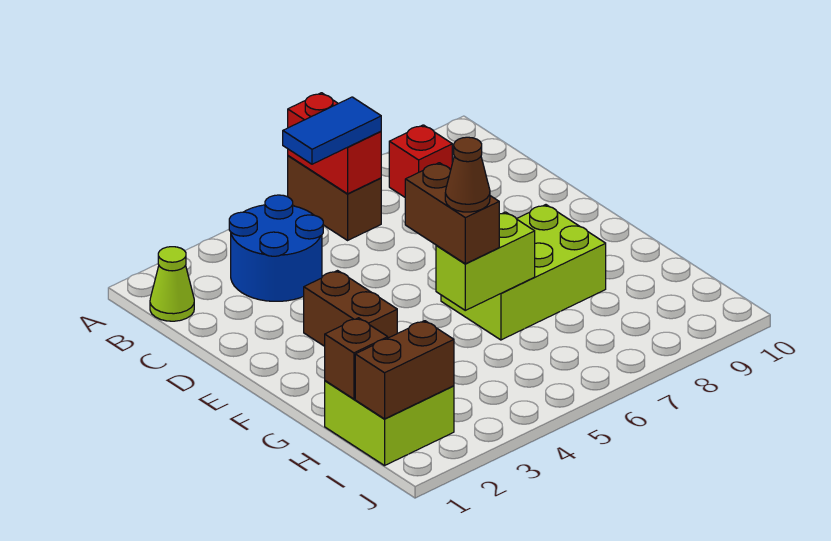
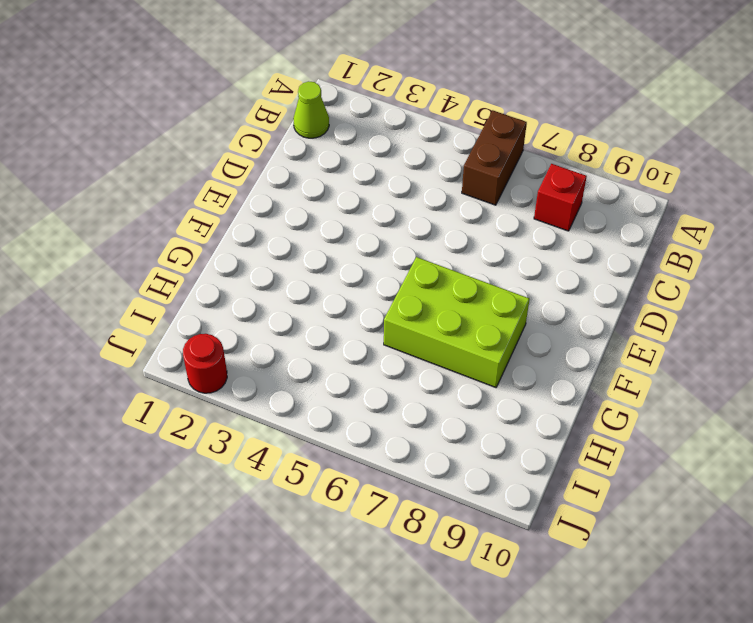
red round brick J2 level 1 -> none
none -> blue round brick B3:C4 level 1
none -> brown brick E3:F3 level 1
none -> lime brick H1:I2 level 1

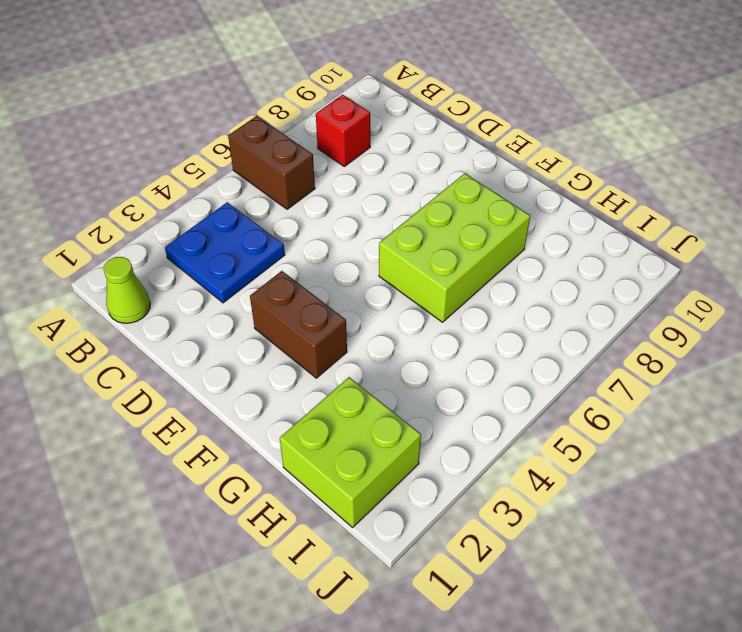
blue plate B3:C4 level 1 -> blue round brick B3:C4 level 1
none -> red brick A6:B6 level 2
none -> lime brick G5:G6 level 2
none -> brown brick H1 level 2

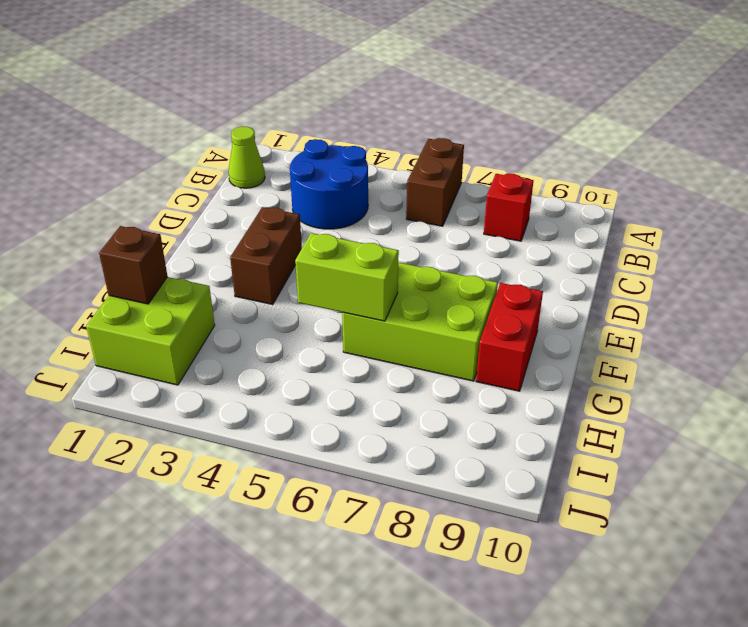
red brick F9:G9 level 1 -> red brick A6:B6 level 2
none -> brown brick I1:I2 level 2
none -> blue tile B5:B6 level 3
none -> brown brick F5:G5 level 3

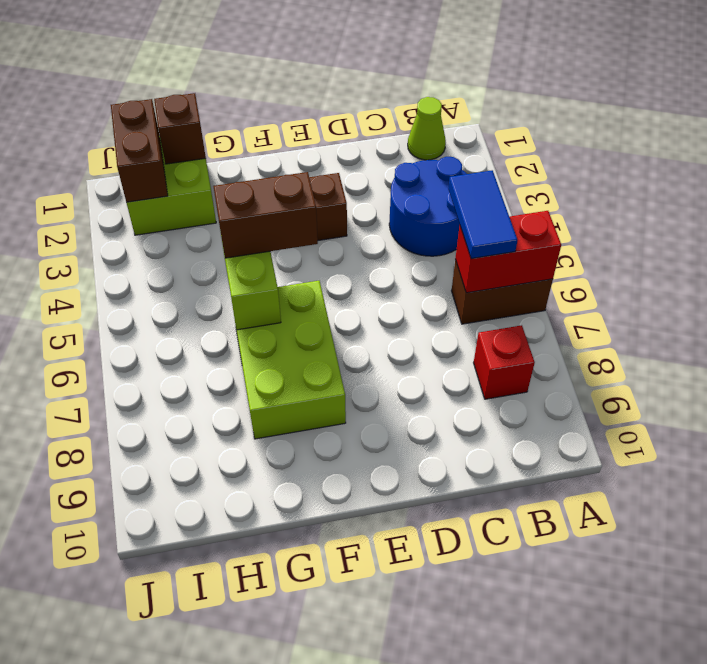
none -> brown cone G5 level 4

